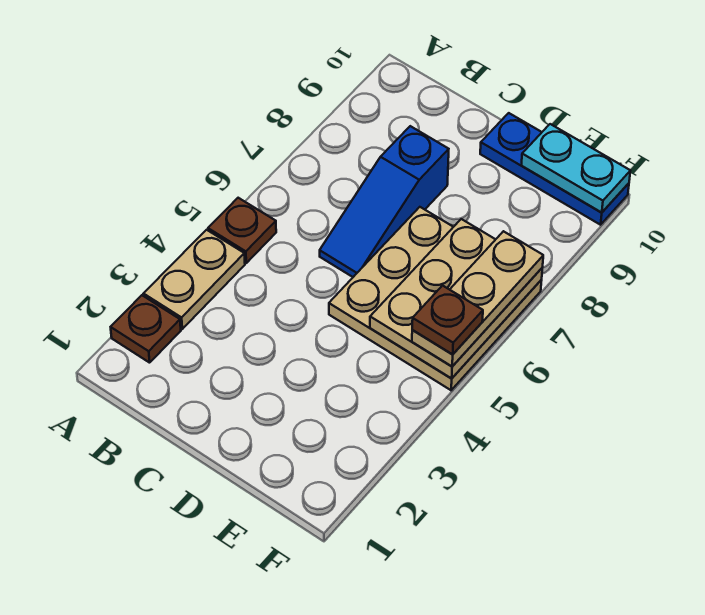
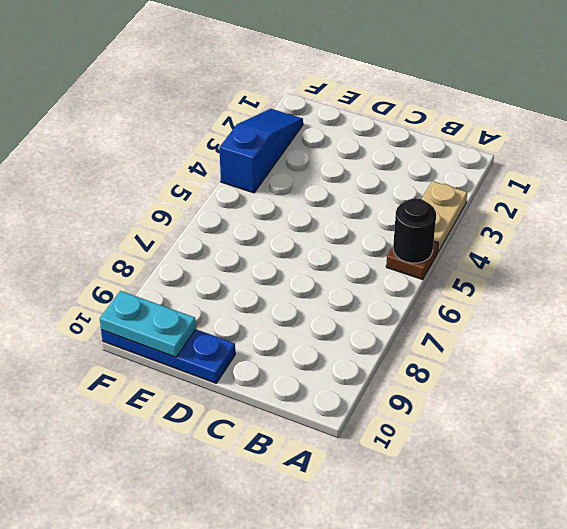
black round brick A5 level 2 -> none
blue slope F2:F4 level 1 top 4 -> blue slope C6:C8 level 1 top 8
none -> brown plate A2 level 1
none -> tan plate D5:F7 level 1

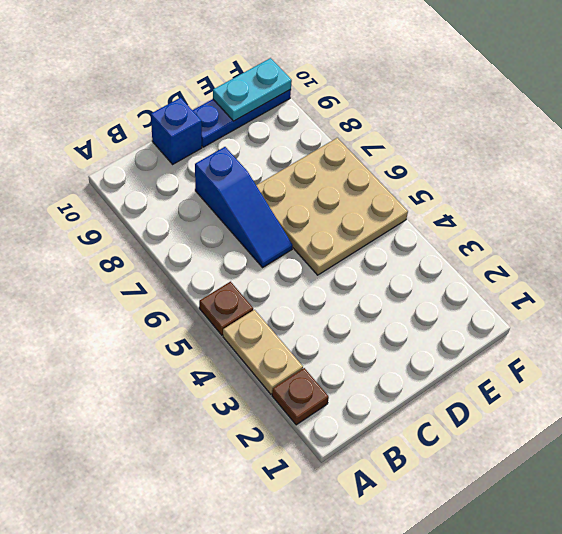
blue brick C10 level 1 -> none
none -> tan plate E5:F7 level 2
none -> tan plate F5:F7 level 3

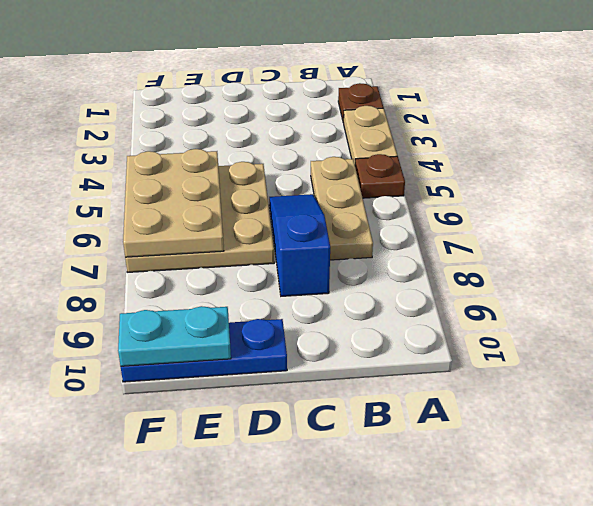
tan plate B5:B7 level 1 -> tan plate F5:F7 level 3
none -> brown plate F5 level 4

